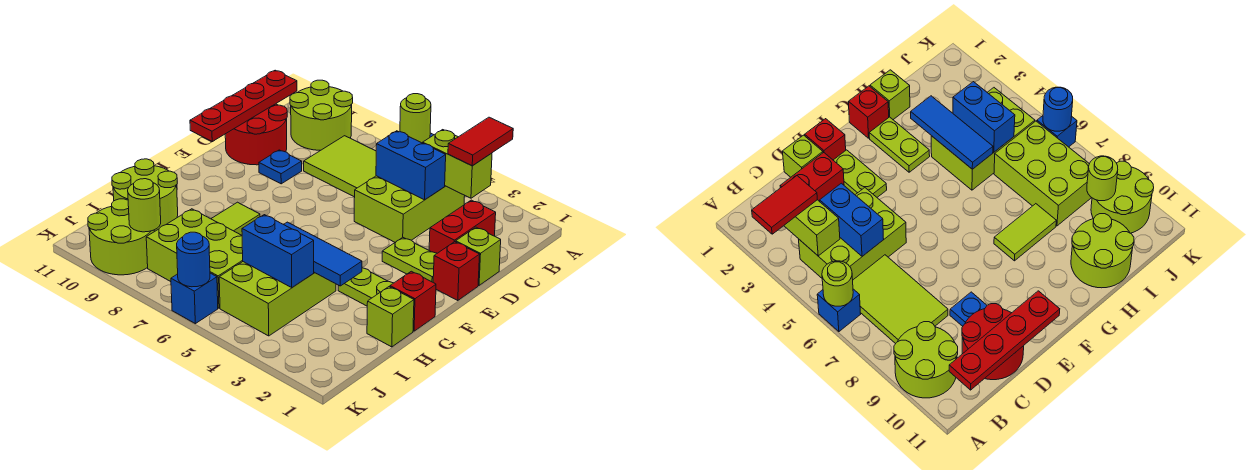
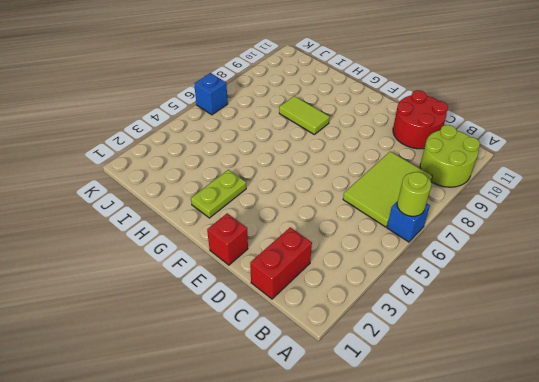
red brick C1:C2 level 1 -> red brick C2:D2 level 1
none -> lime brick B4:D5 level 1
none -> lime brick D1 level 1
none -> blue plate D9 level 1

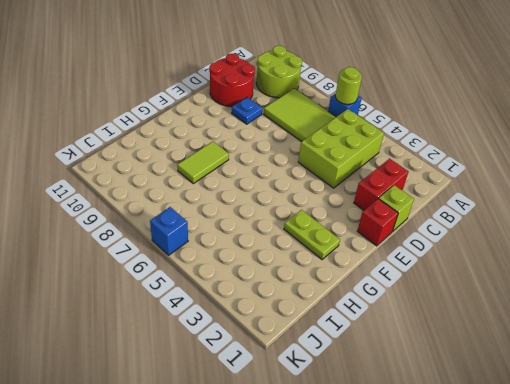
none -> lime plate E2:E3 level 1
none -> red brick G1 level 1
none -> lime brick H1 level 1

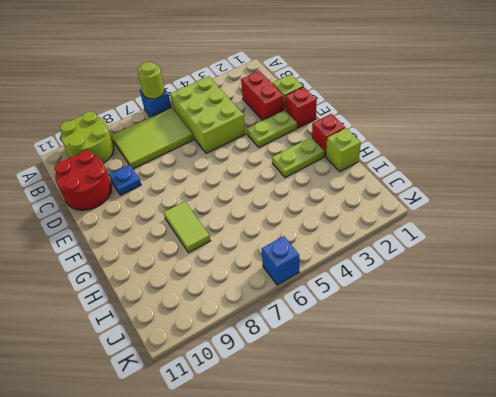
none -> lime brick H4:J5 level 1
none -> lime round brick H10:I11 level 1
none -> lime brick I6:J8 level 1

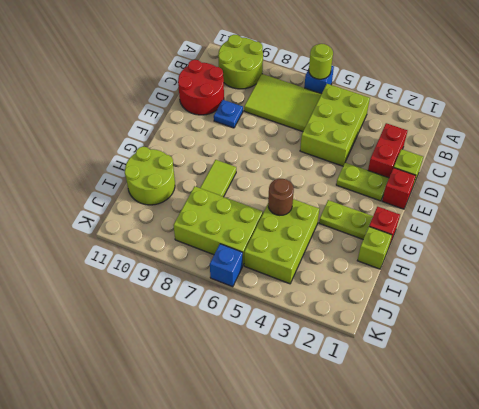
brown round brick H5 level 2 -> blue tile H3:H5 level 2
none -> lime round brick J9:K10 level 1
none -> lime brick B3:B4 level 2
none -> red plate B11:E11 level 2

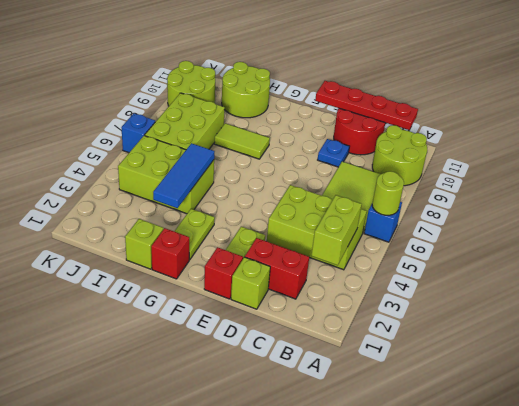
none -> blue brick C4:C5 level 2
none -> blue brick I4:I5 level 2
none -> lime round brick J9 level 2

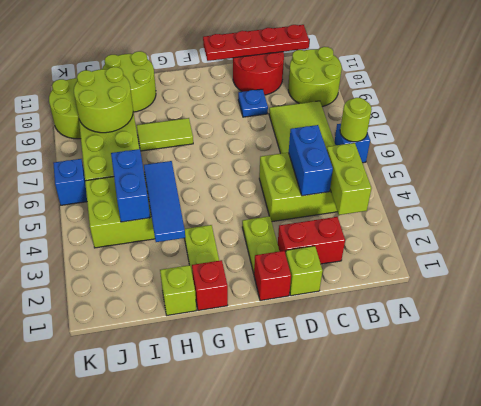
lime round brick I8:J9 level 2 -> lime round brick J9 level 2
none -> blue round brick K6 level 2
none -> red tile A3:B3 level 3

